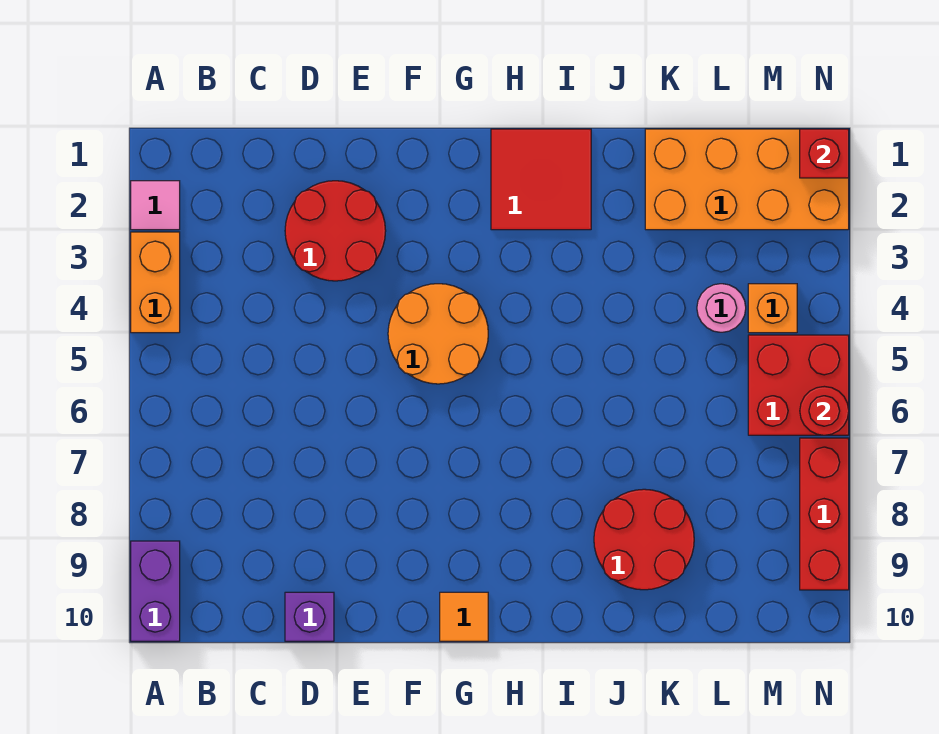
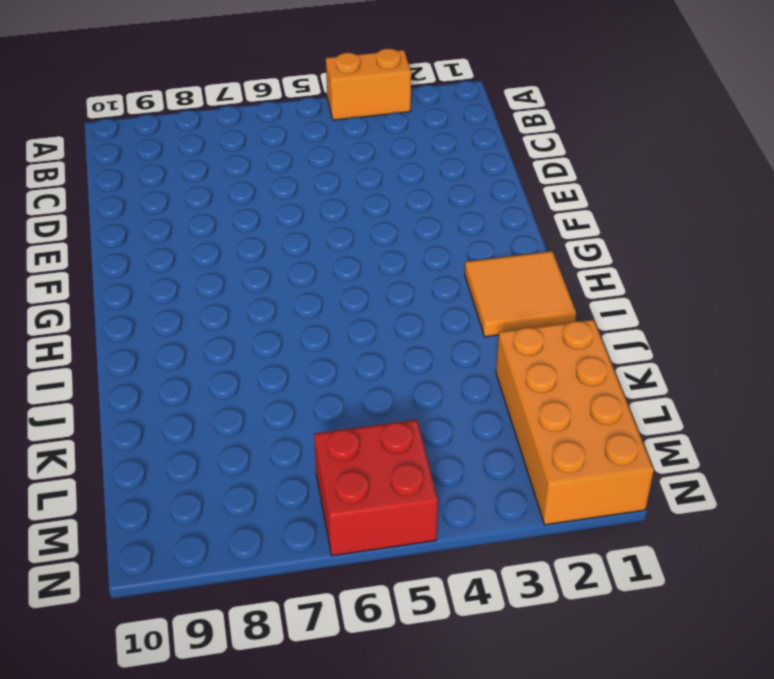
orange tile H1:I2 level 1 -> red tile H1:I2 level 1
none -> pink tile A2 level 1
none -> purple brick A9:A10 level 1
none -> red round brick D2:E3 level 1

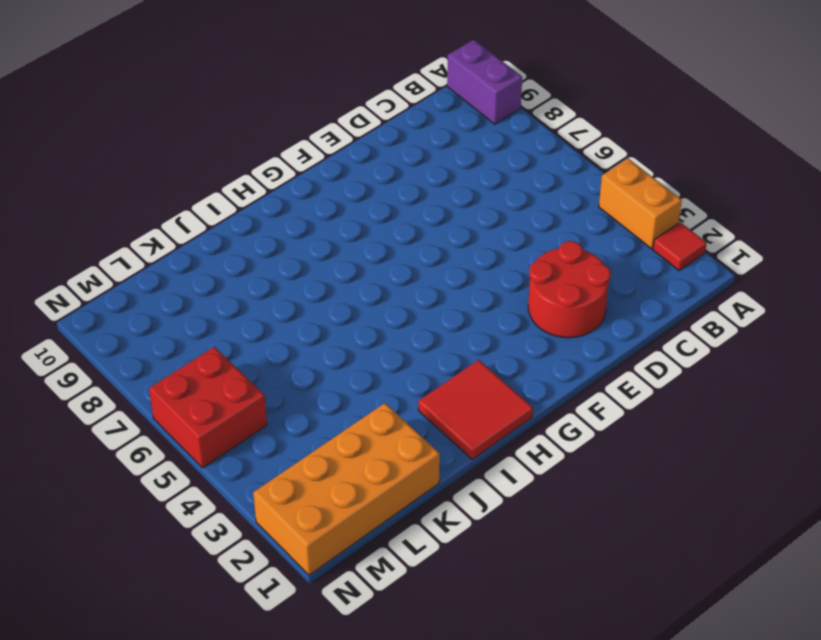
red tile A2 level 1 -> pink tile A2 level 1
none -> purple brick D10 level 1
none -> orange round brick F4:G5 level 1
none -> orange tile G10 level 1

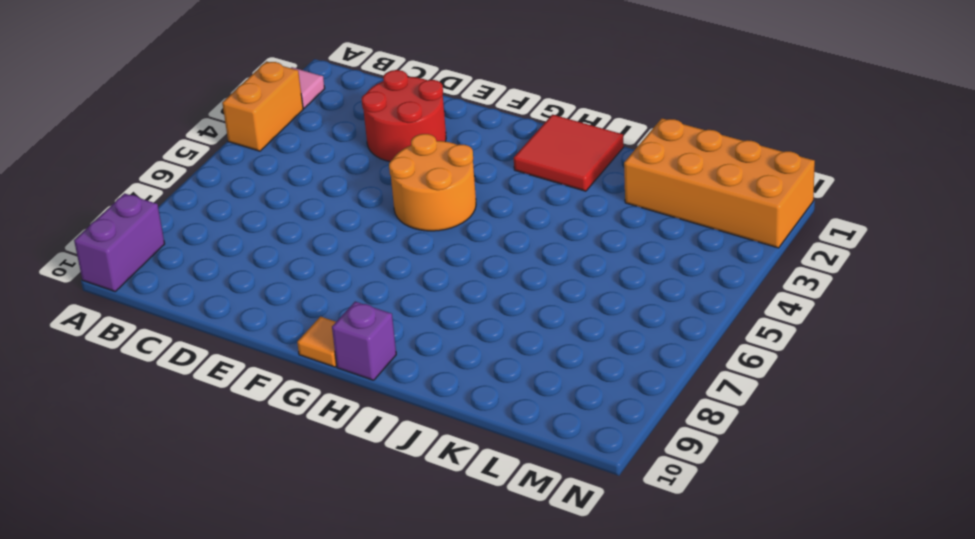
purple brick H10 level 1 -> purple brick D10 level 1
none -> red round brick J8:K9 level 1
none -> pink round brick L4 level 1
none -> orange brick M4 level 1

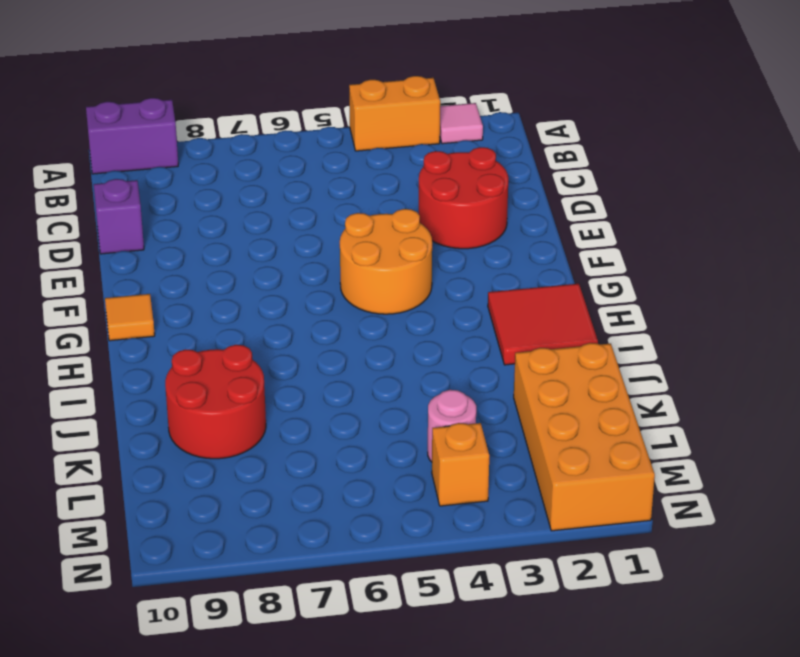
none -> red brick M5:N6 level 1
none -> red brick N7:N9 level 1
none -> red brick N1 level 2

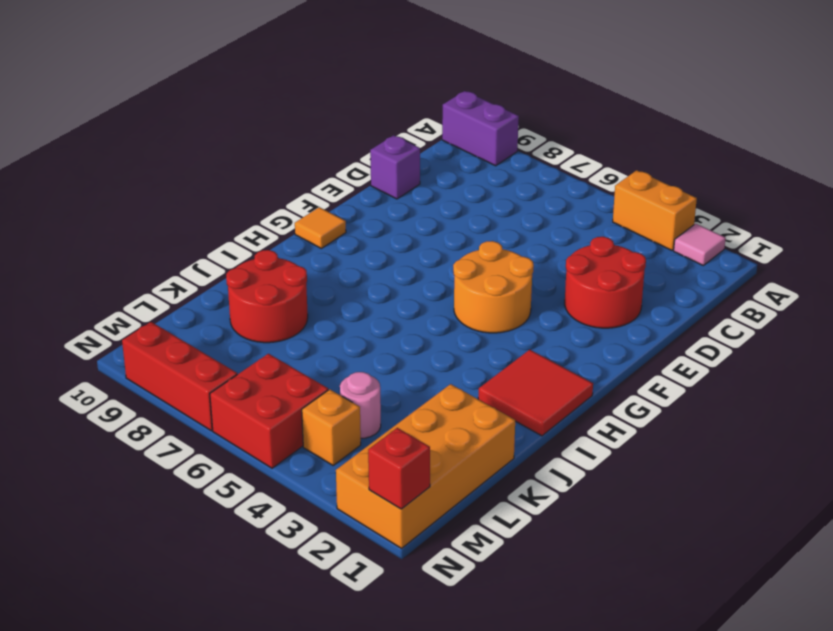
none -> red round brick N6 level 2

